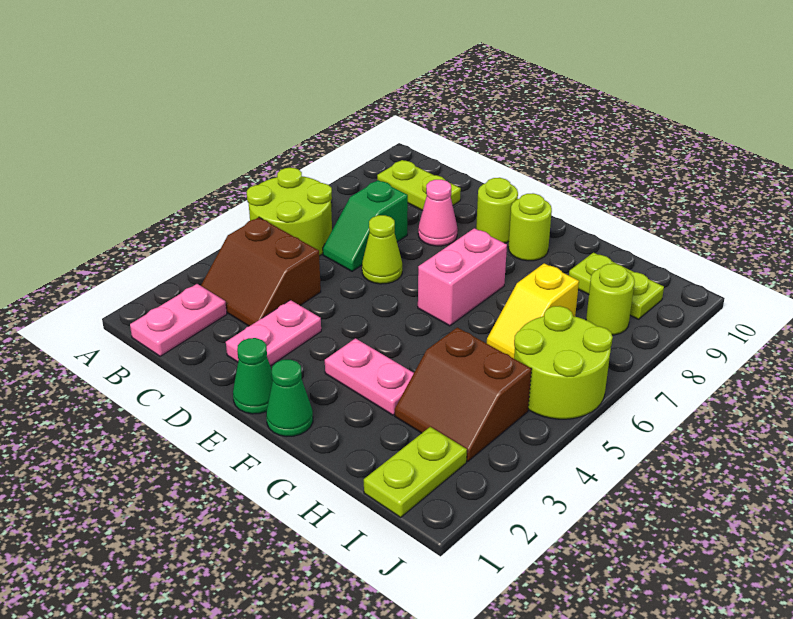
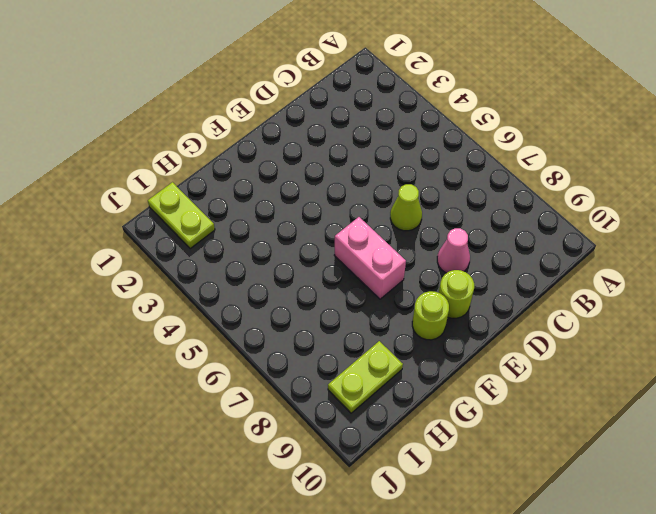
none -> lime round brick A5:B6 level 1
none -> pink plate B1:B2 level 1
none -> brown slope B3:C4 level 1 top 4

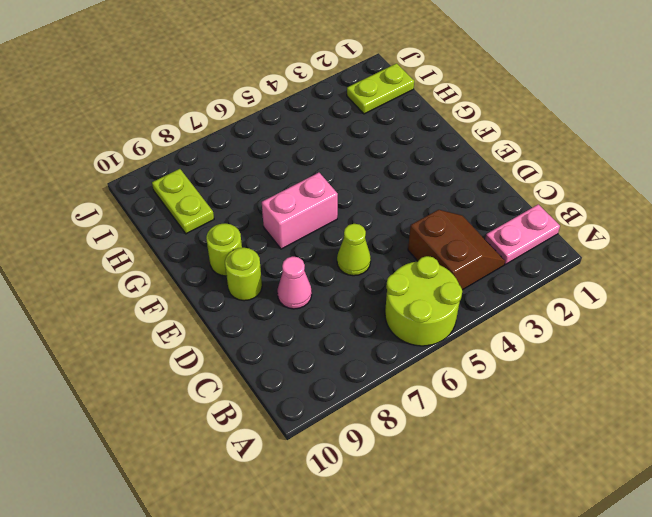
none -> lime plate B9:C9 level 1
none -> green slope C6:C7 level 1 top 7
none -> pink plate D2:D3 level 1

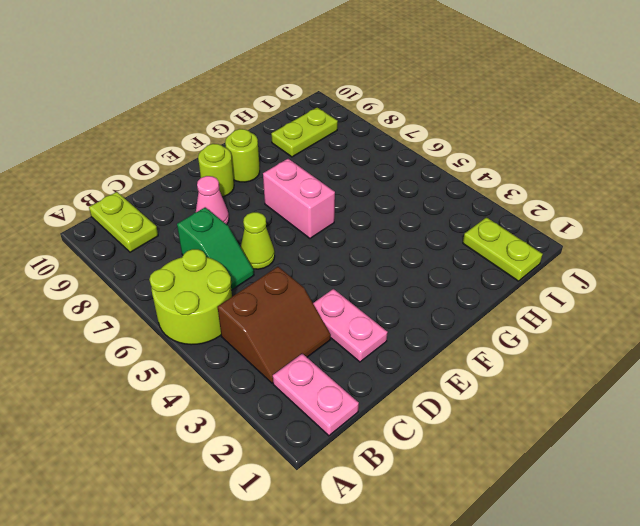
lime plate B9:B10 level 1 -> lime plate B9:C9 level 1
none -> green cone E1 level 1
none -> green cone F1 level 1
none -> pink plate F3:G3 level 1

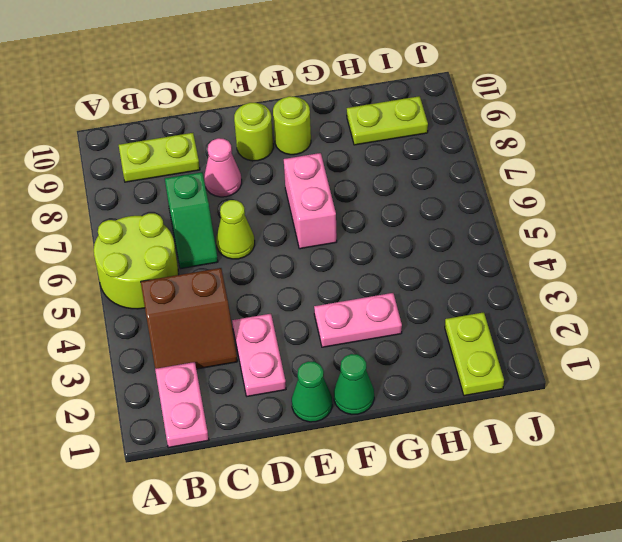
none -> brown slope H3:I4 level 1 top 4
none -> yellow slope H6:H7 level 1 top 7
none -> lime round brick I5:J6 level 1

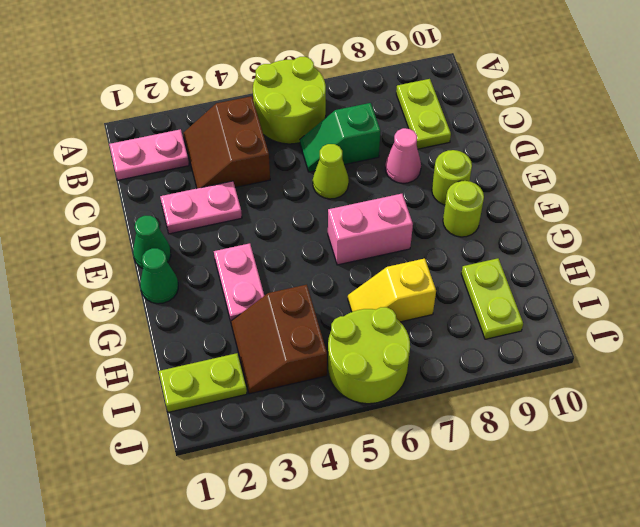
none -> lime round brick I8 level 1

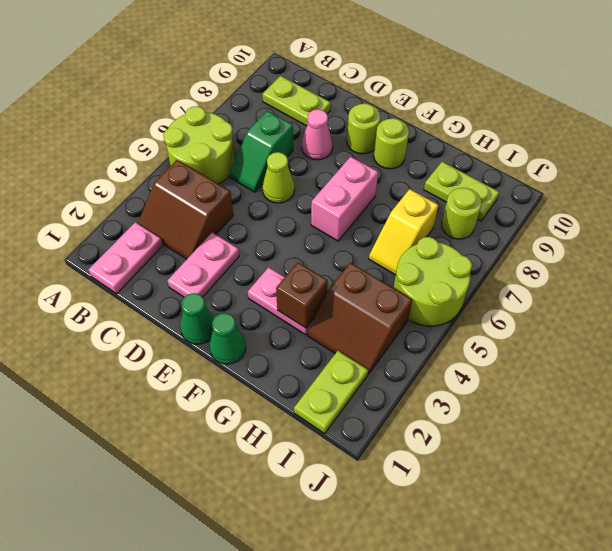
brown brick G3 level 2 -> none

